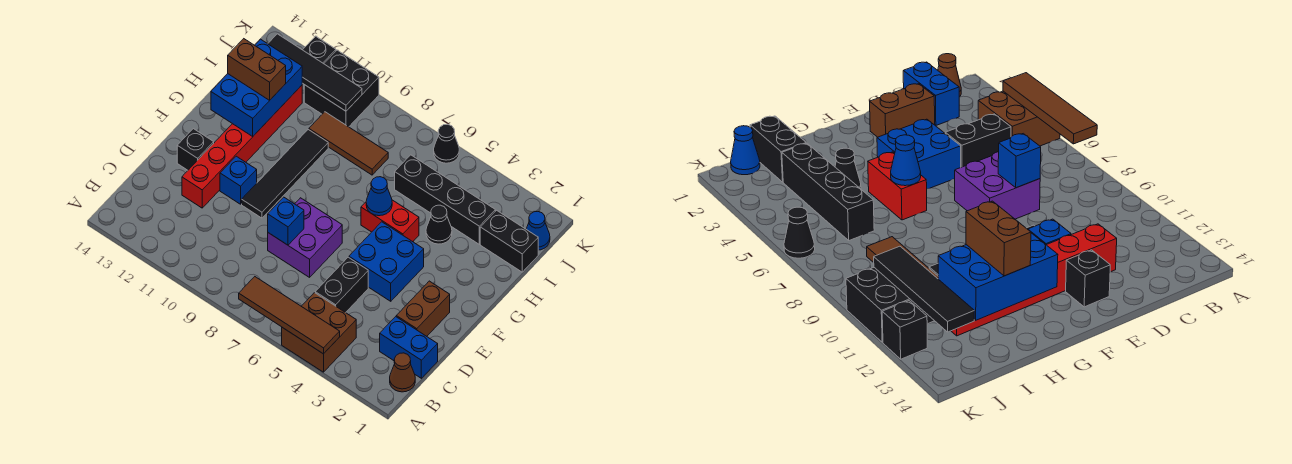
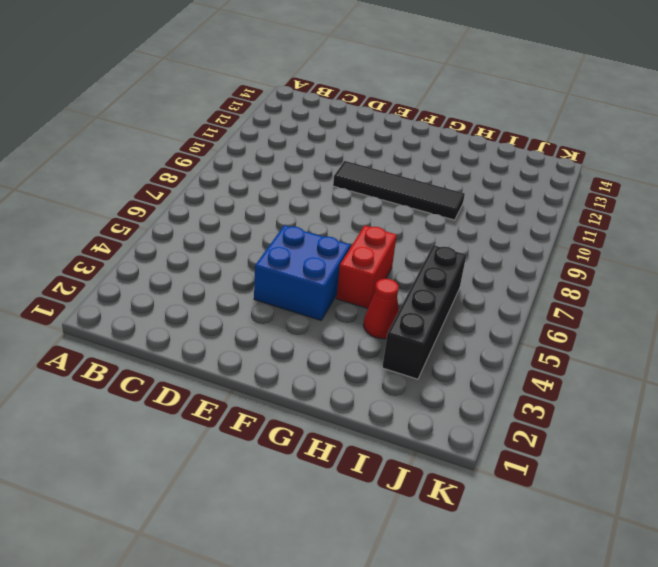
red cone H4 level 1 -> black cone H4 level 1
none -> brown brick A4:B5 level 1
none -> brown cone B1 level 1
none -> blue brick C1:C2 level 1

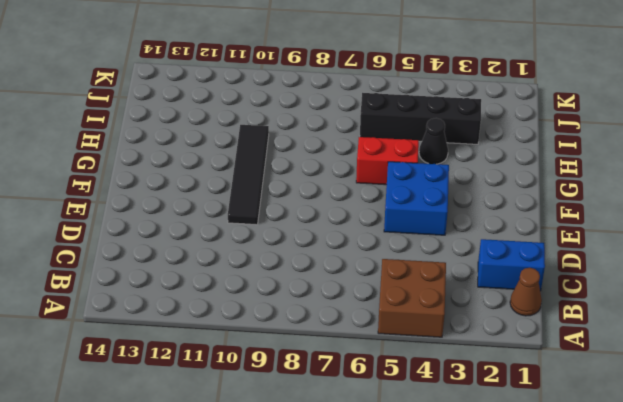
none -> black brick C5:D5 level 1
none -> brown brick D2:E2 level 1
none -> purple brick D7:E8 level 1

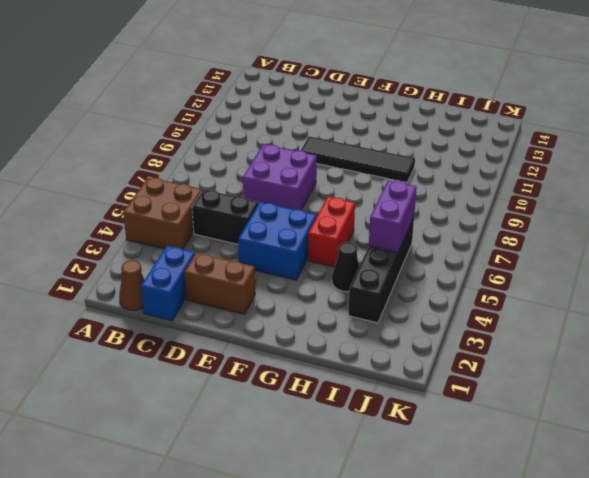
purple brick I5:I6 level 2 -> none
none -> red brick D12:I12 level 1
none -> blue brick E11 level 1
none -> black brick E13 level 1

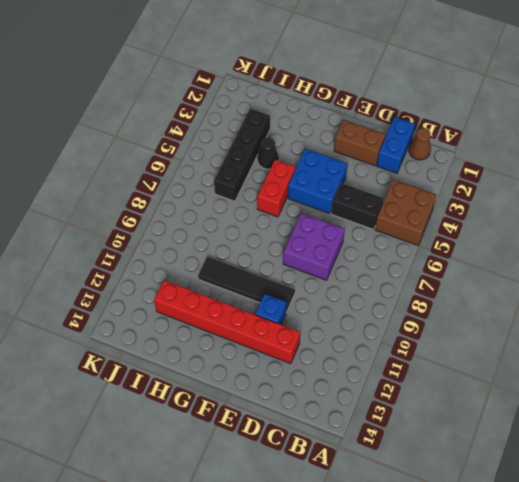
none -> black brick E13 level 1
none -> black brick I1:I2 level 1
none -> brown tile I8:I10 level 1

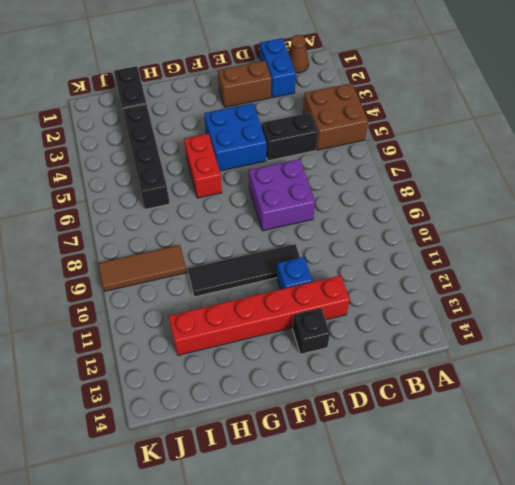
brown tile I9:K9 level 1 -> brown tile I8:I10 level 1
none -> black cone H4 level 1
none -> blue cone J1 level 1
none -> black brick J10:K11 level 1

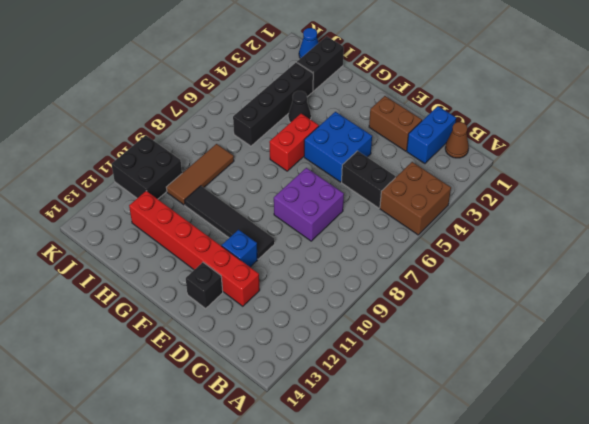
none -> black cone K6 level 1
none -> black brick K12 level 1
none -> brown tile A4:A7 level 2

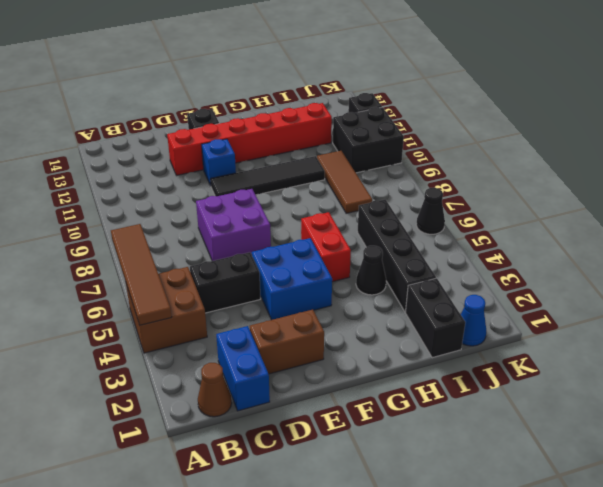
none -> blue brick D8 level 2
none -> blue cone G6 level 2
none -> blue brick G12:I13 level 2

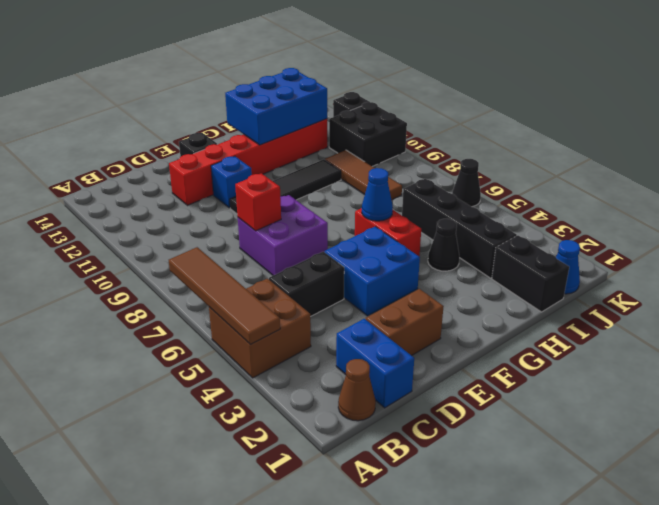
red brick D8 level 2 -> blue brick D8 level 2
none -> black tile J10:J13 level 2
none -> brown brick H12:H13 level 3

